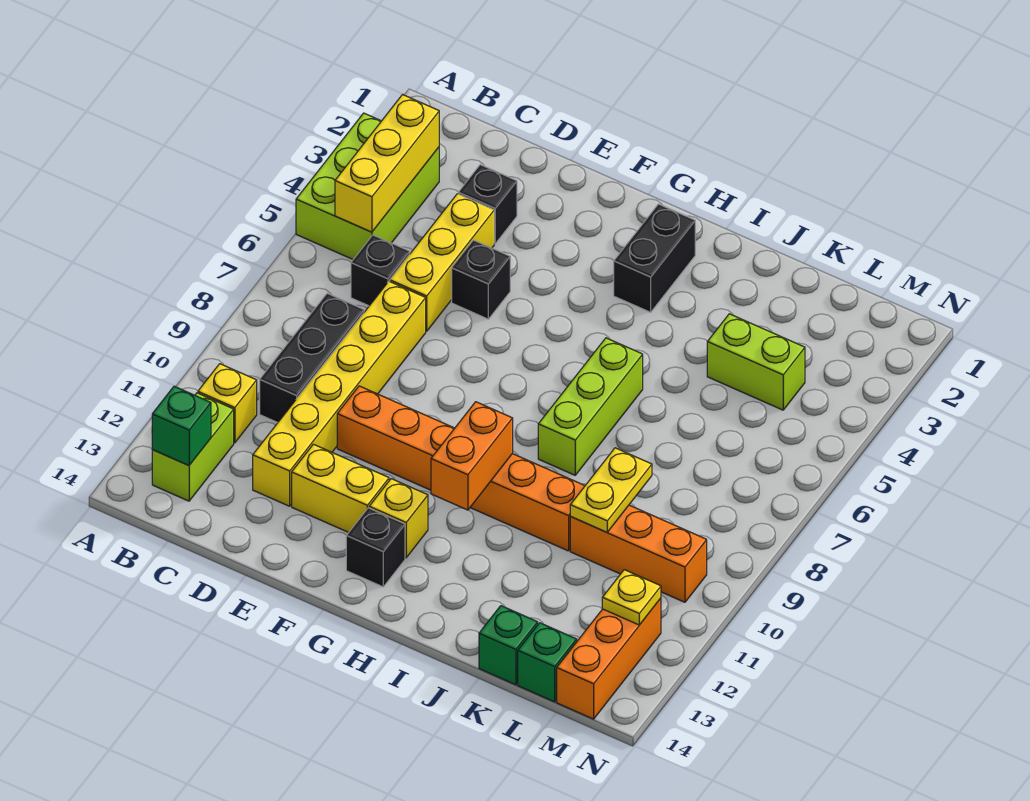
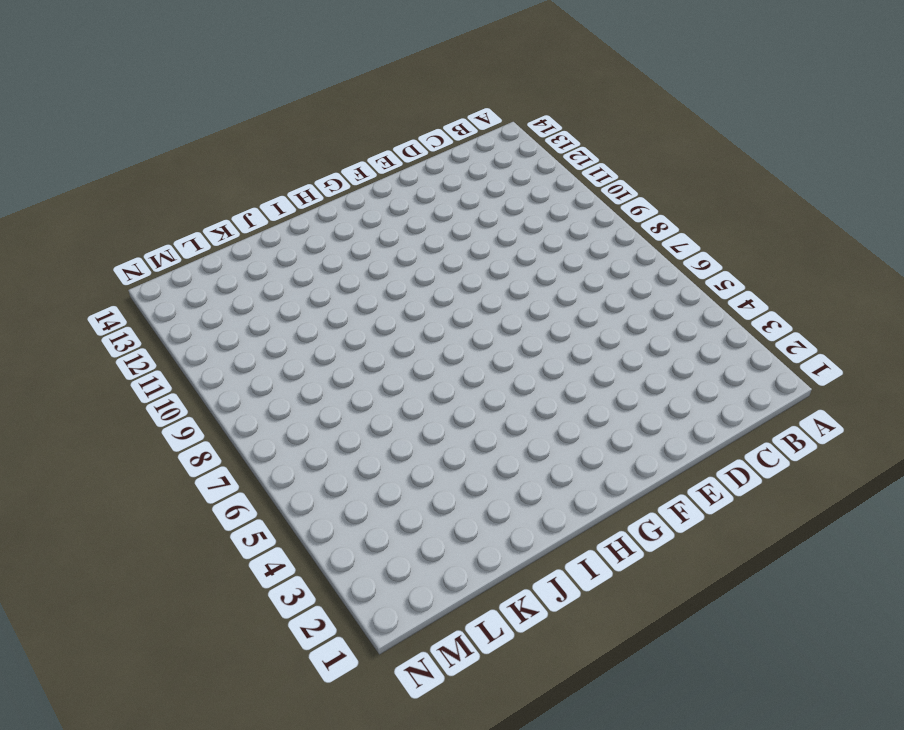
none -> lime brick A3:B5 level 1
none -> yellow brick B11 level 1
none -> lime brick B12:B13 level 1

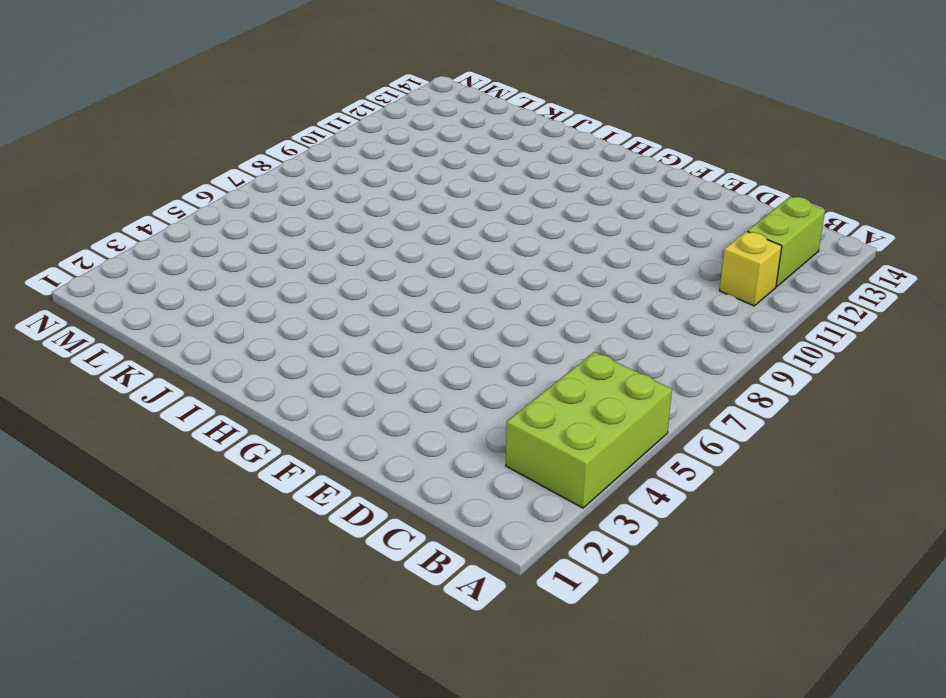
none -> black brick C6 level 1
none -> black brick C8:C10 level 1
none -> black brick D3 level 1

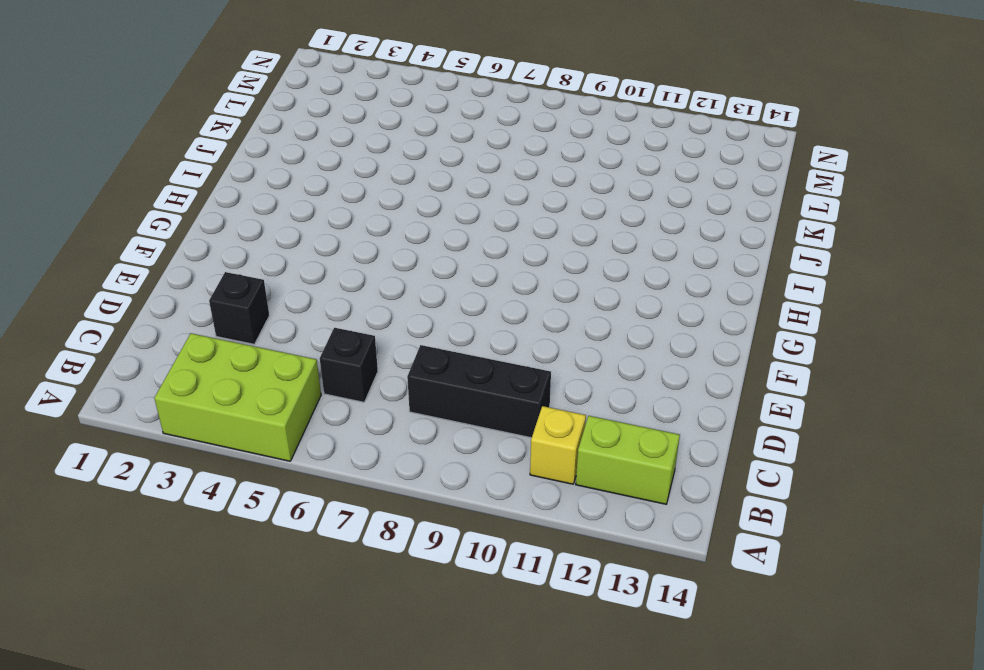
none -> yellow brick D4:D6 level 1
none -> yellow brick D7:D12 level 1
none -> black brick E5 level 1

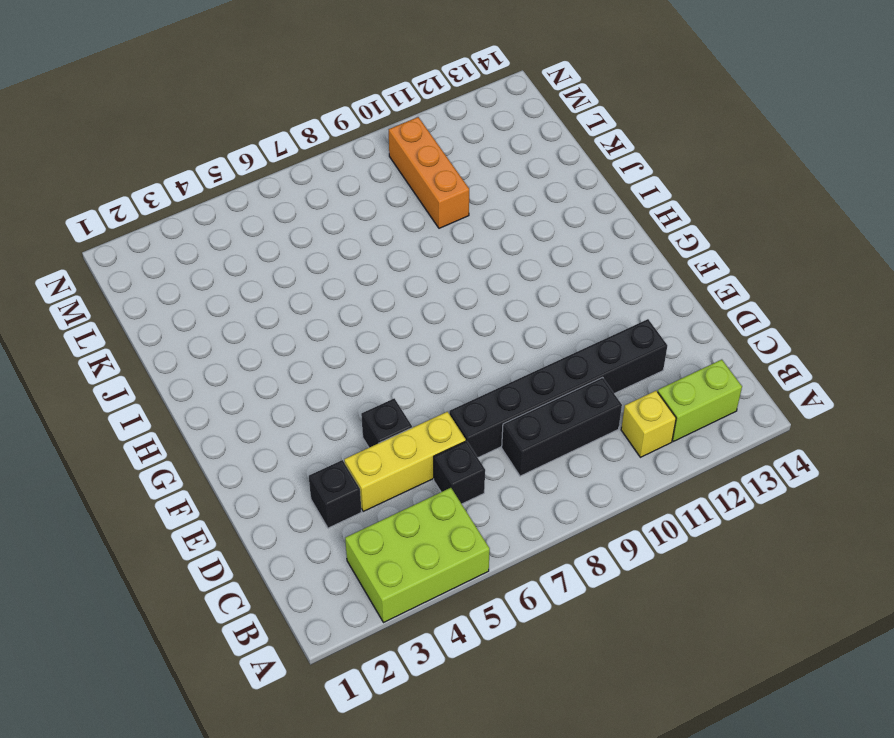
black brick D7:D12 level 1 -> yellow brick D7:D12 level 1
none -> orange brick E10:J10 level 1
none -> yellow brick E12:F12 level 1
none -> yellow brick G12 level 1

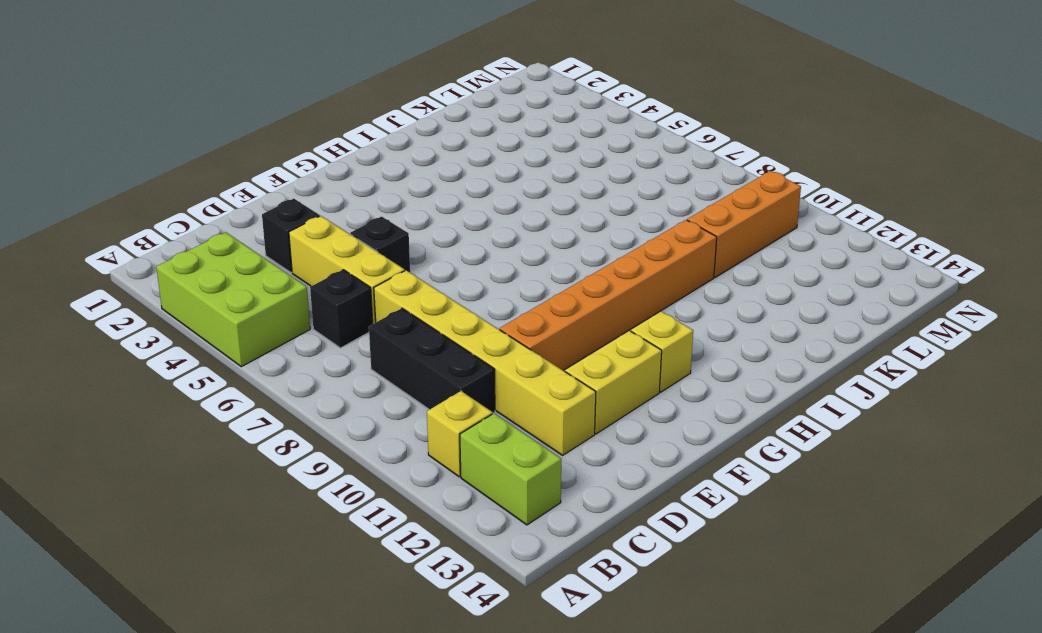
none -> black brick G13 level 1
none -> black brick H2:H3 level 1
none -> lime brick I6:I8 level 1

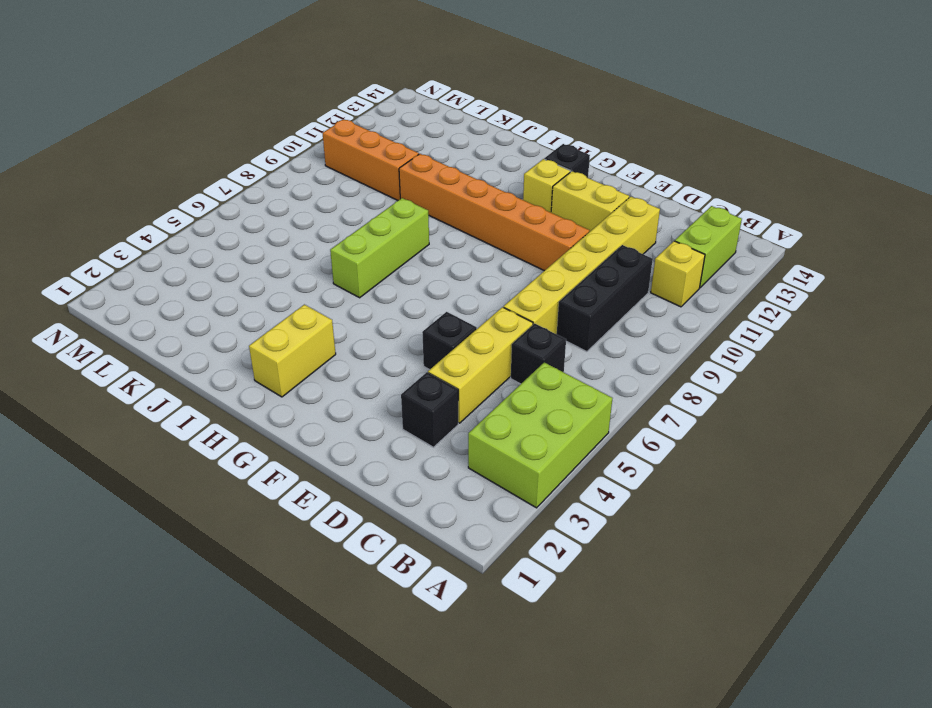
yellow brick H2:H3 level 1 -> black brick H2:H3 level 1
none -> lime brick K4:L4 level 1
none -> green brick K14 level 1
none -> green brick L14 level 1

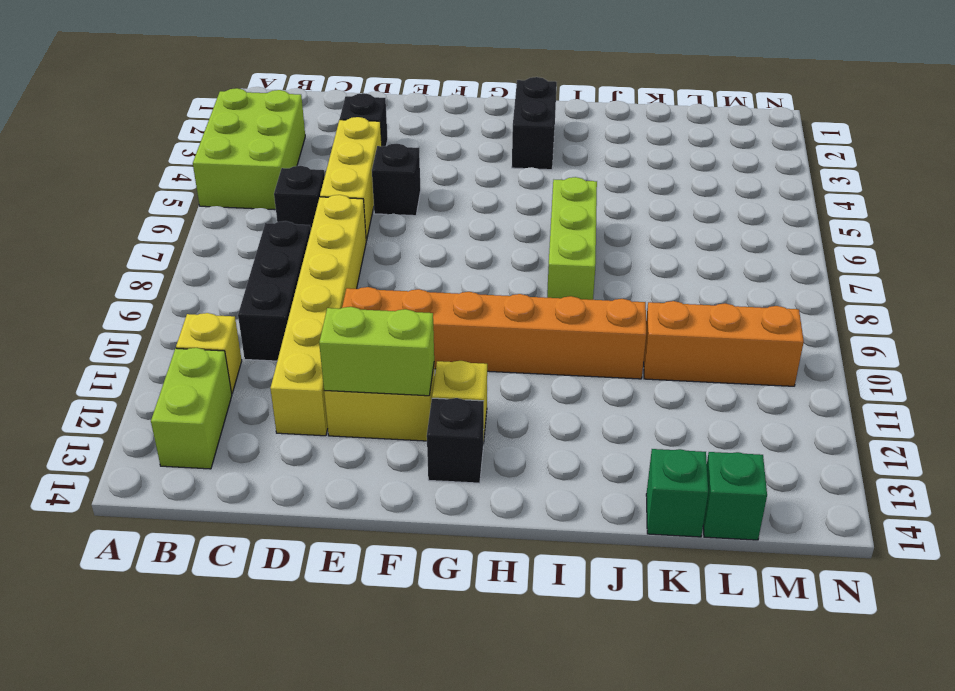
lime brick E12:F12 level 2 -> lime brick K4:L4 level 1
none -> orange brick M12:M14 level 1
none -> yellow brick B3:B5 level 2
none -> green brick B13 level 2

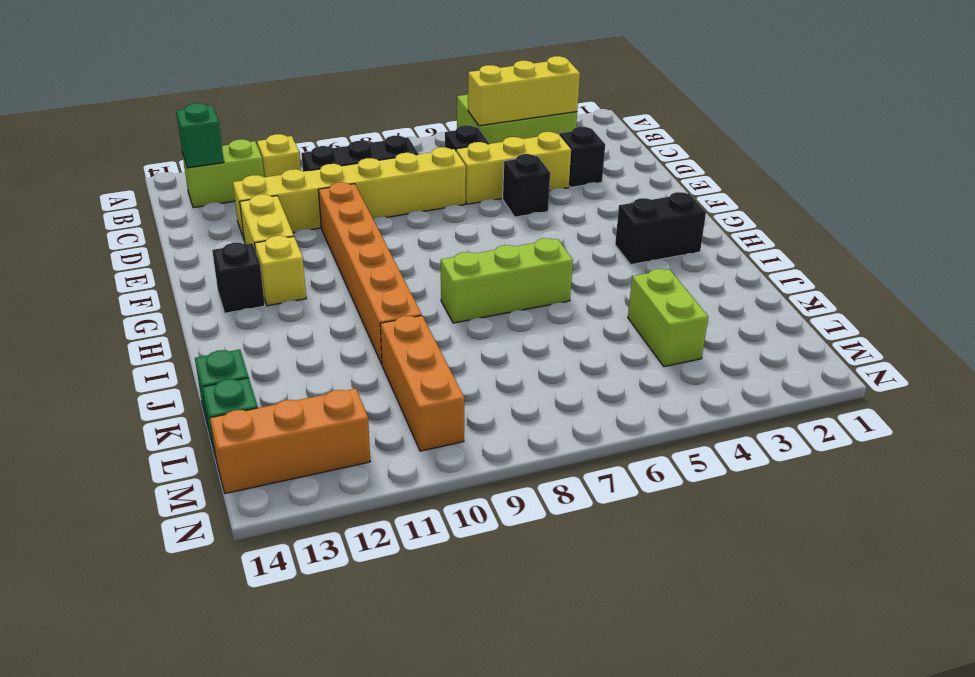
none -> orange brick H10:H11 level 2
none -> yellow plate K9:K10 level 2
none -> yellow plate M12 level 2

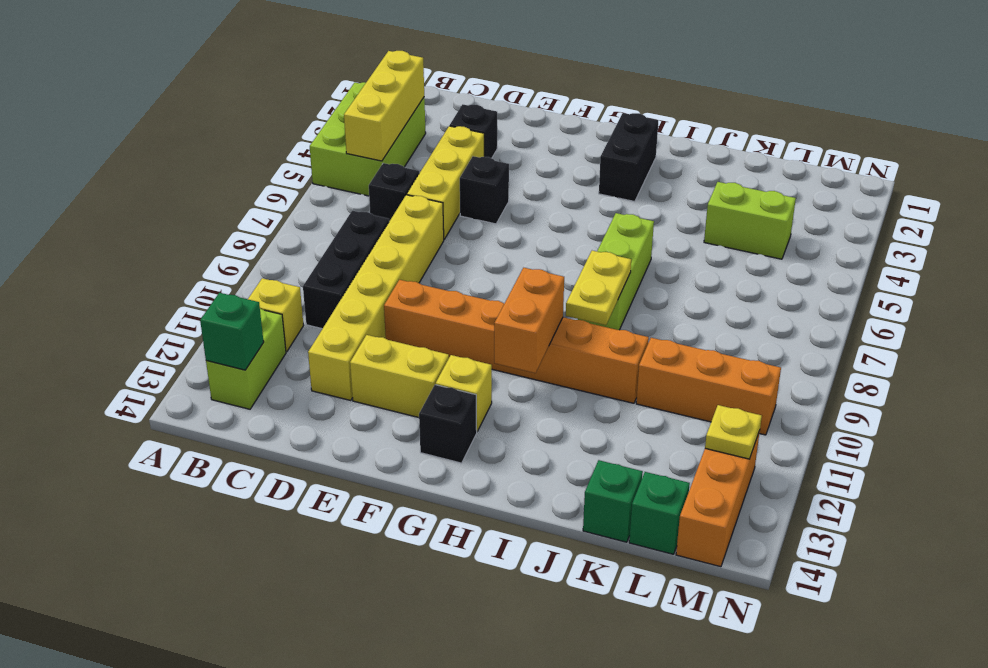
yellow plate I8:I9 level 2 -> yellow plate K9:K10 level 2

